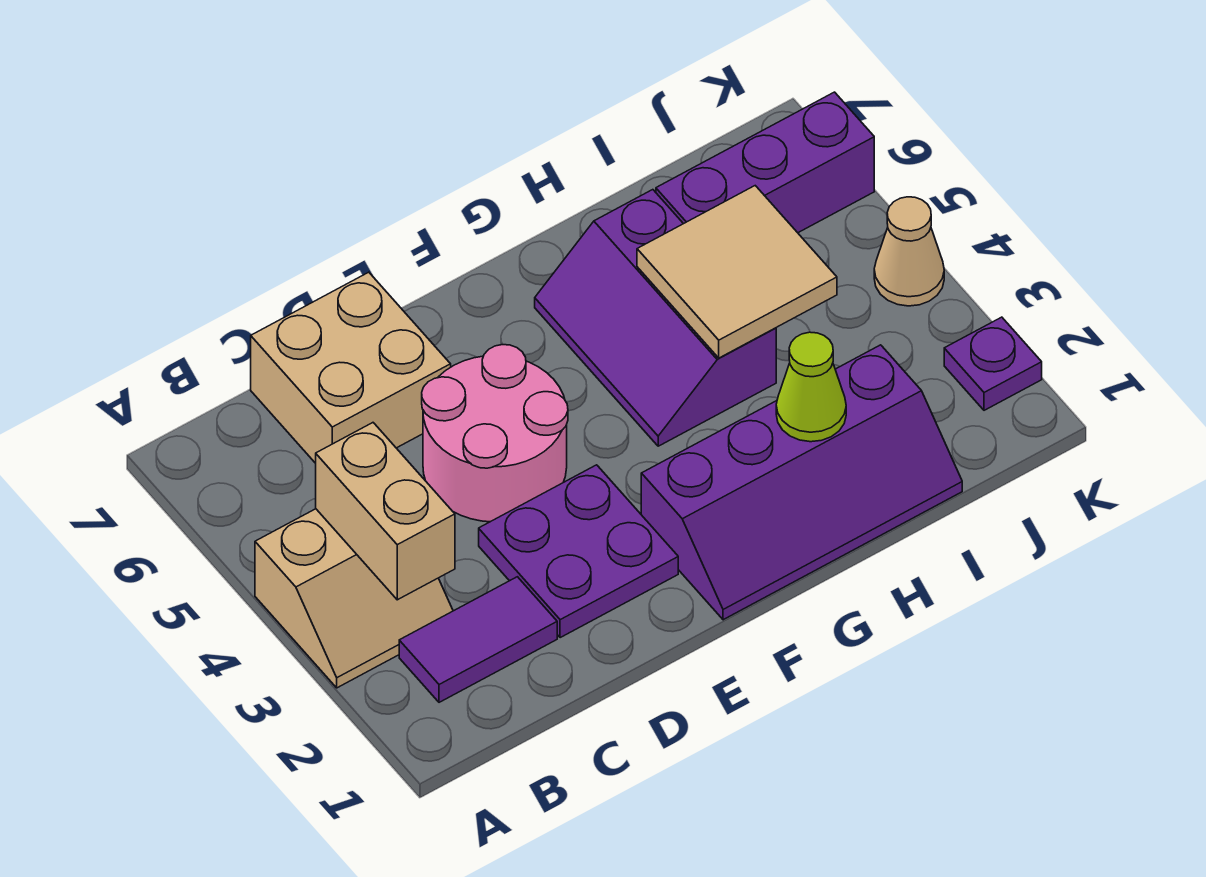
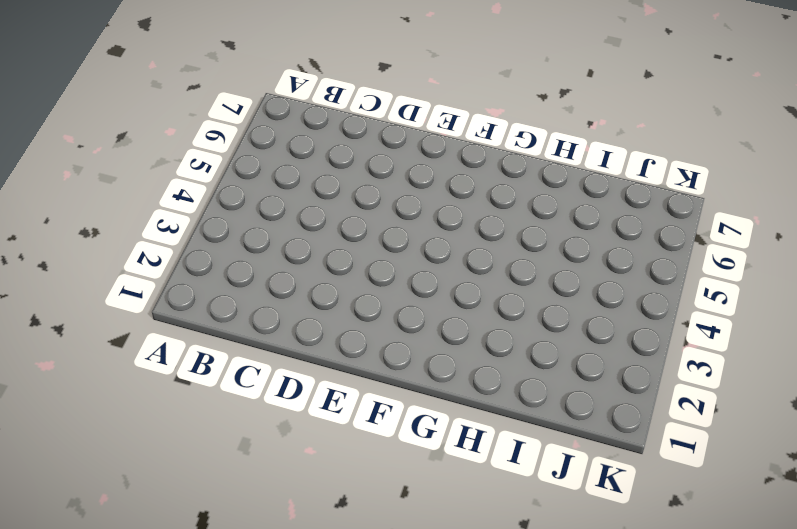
none -> tan slope A3:B4 level 1 top 4
none -> purple tile B2:C2 level 1
none -> tan brick C6:D7 level 1

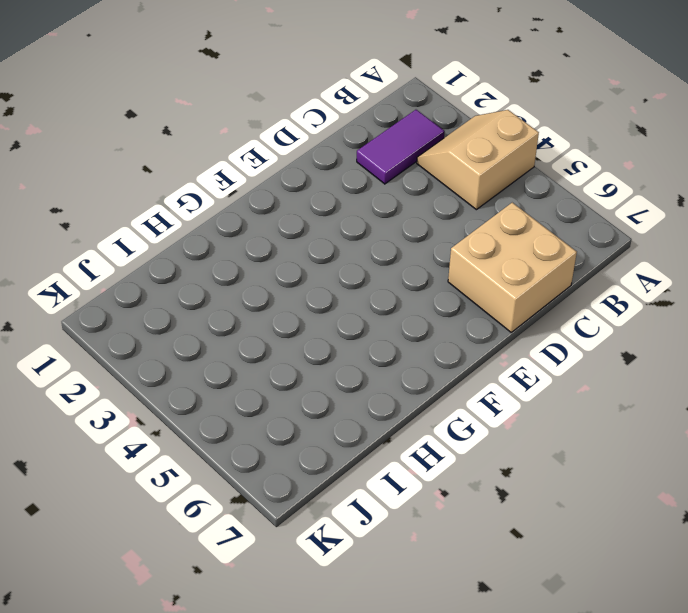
none -> purple plate D2:E3 level 1
none -> pink round brick D4:E5 level 1
none -> purple slope F1:I2 level 1 top 2

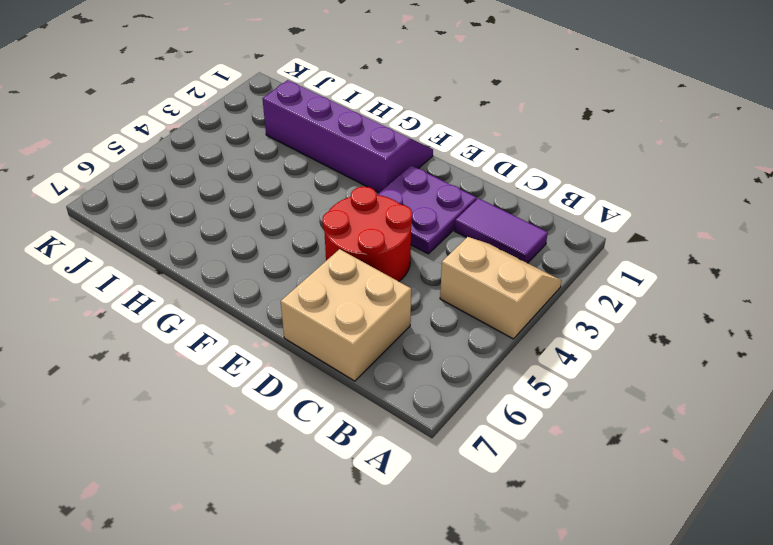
red round brick D4:E5 level 1 -> pink round brick D4:E5 level 1
none -> purple slope G4:H6 level 1 top H
none -> purple brick I6:K6 level 1
none -> purple plate K2 level 1

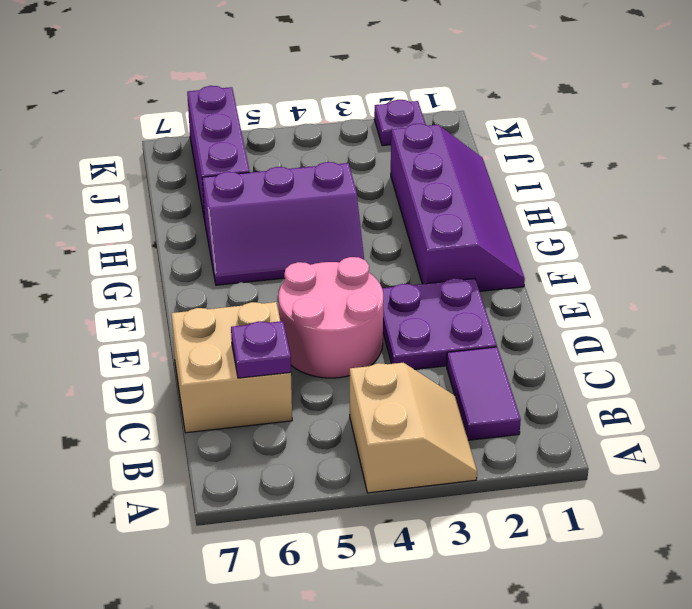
purple plate C6 level 2 -> none
none -> tan cone K4 level 1
none -> tan brick B3:B4 level 2
none -> lime cone H2 level 2

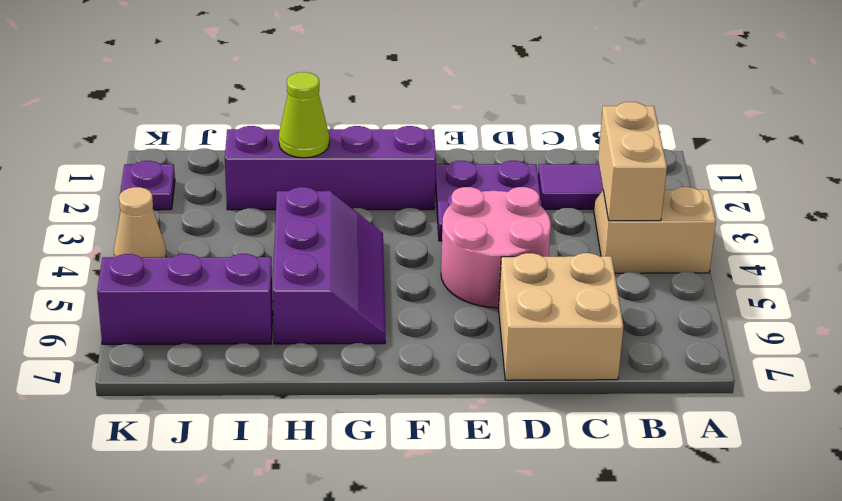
none -> tan tile H4:I5 level 2

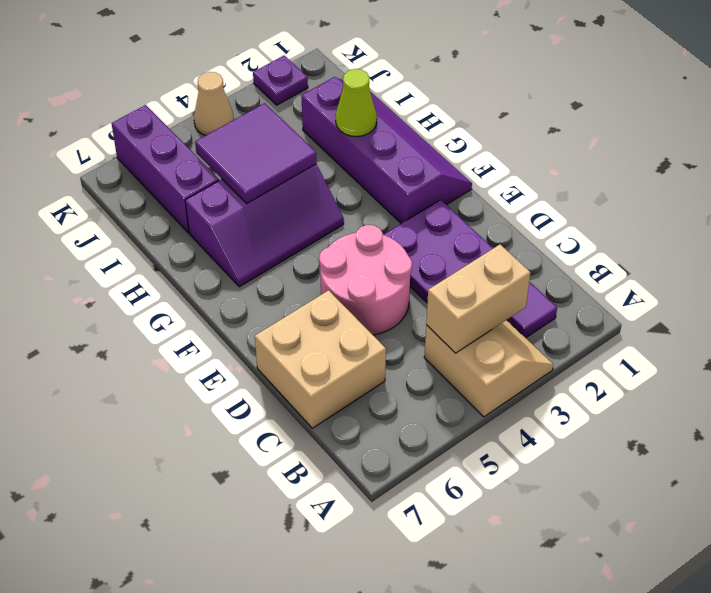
purple tile H4:I5 level 2 -> tan tile H4:I5 level 2

